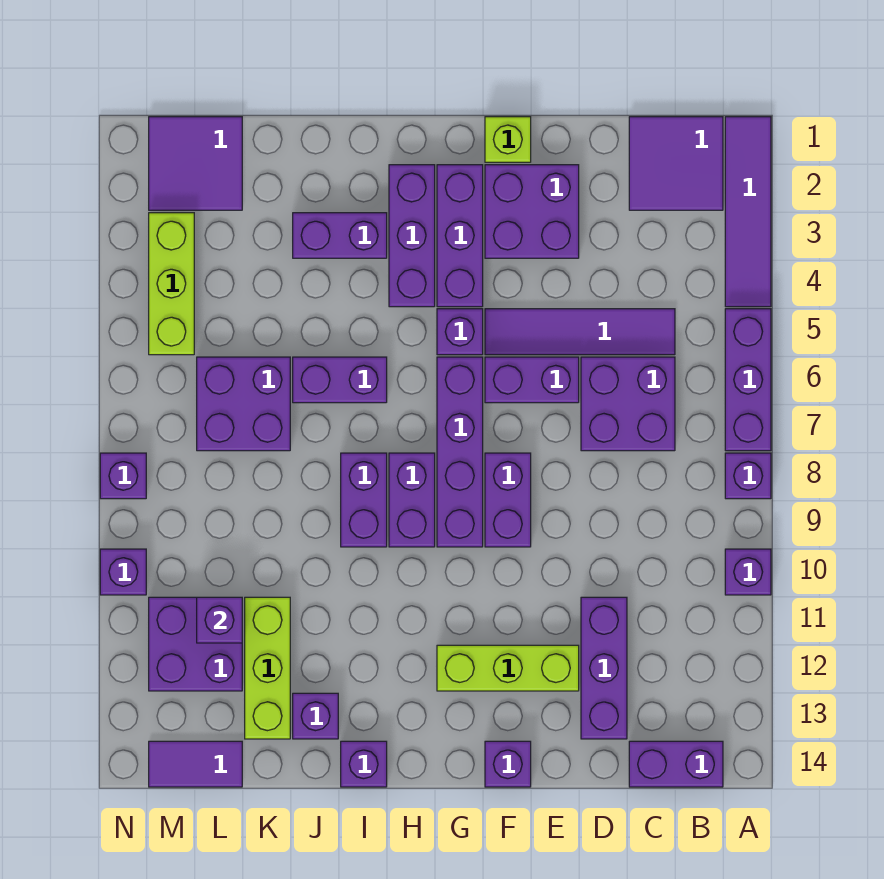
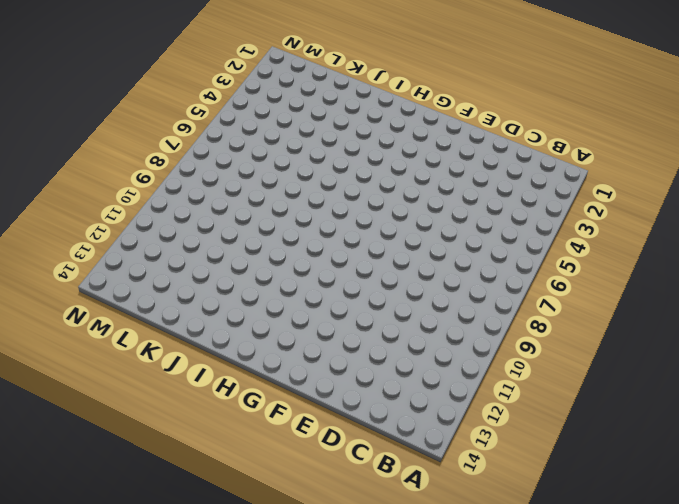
none -> purple tile A1:A4 level 1
none -> purple brick A5:A7 level 1
none -> purple brick A8 level 1
none -> purple brick A10 level 1

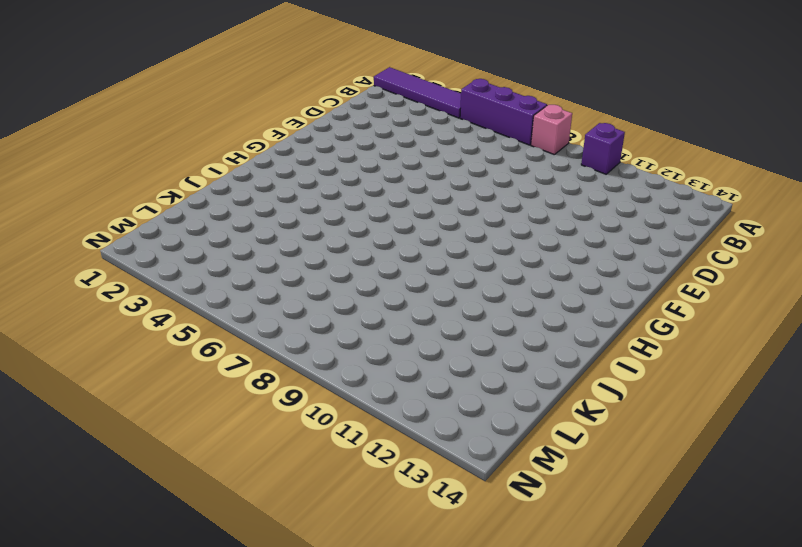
pink brick A8 level 1 -> purple brick A8 level 1
none -> purple tile B1:C2 level 1
none -> purple brick B14:C14 level 1
none -> purple tile C5:F5 level 1
none -> purple brick C6:D7 level 1

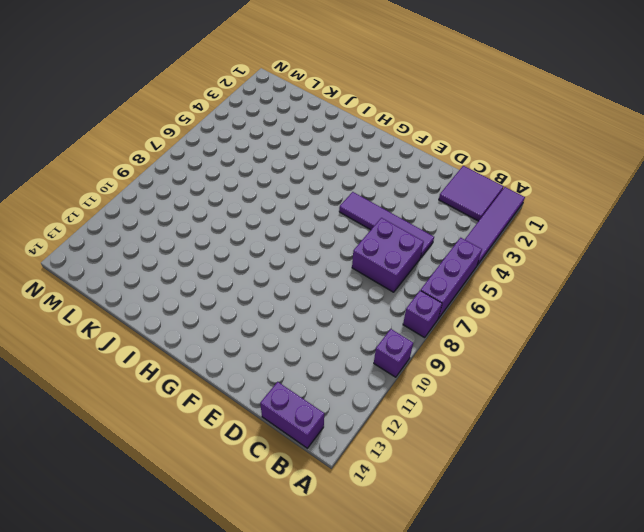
none -> purple brick D11:D13 level 1
none -> purple brick E2:F3 level 1
none -> purple brick E6:F6 level 1
none -> lime brick E12:G12 level 1

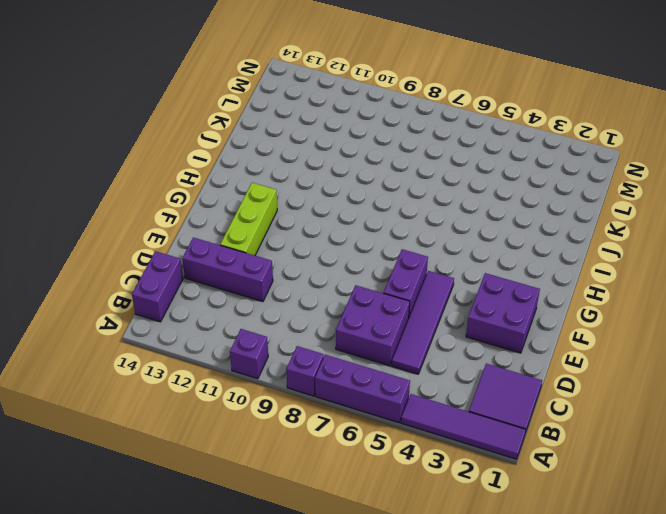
none -> lime brick F1 level 1
none -> purple brick F8:F9 level 1
none -> purple brick F14 level 1
none -> purple brick G2:G4 level 1

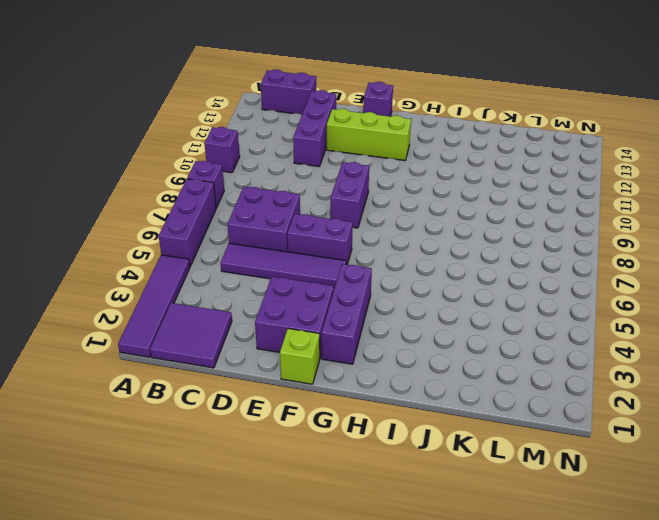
none -> purple brick G5 level 1
none -> purple brick G6:G9 level 1
none -> purple brick H2:H4 level 1
none -> purple brick H8:H9 level 1

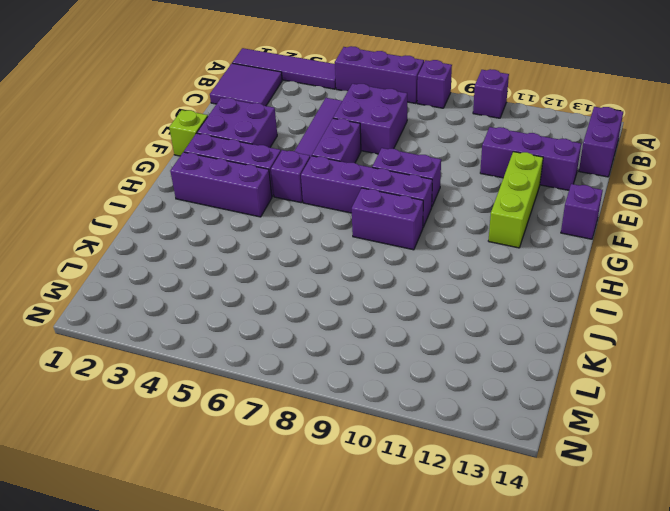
none -> purple brick I3:J3 level 1
none -> purple brick I6:J6 level 1
none -> purple brick I8:I9 level 1
none -> purple brick I14 level 1

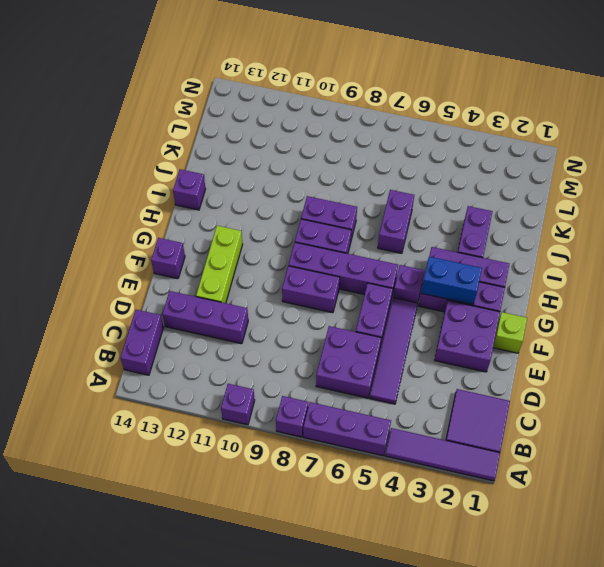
blue brick G3:G4 level 2 -> none
none -> purple brick J13 level 1
none -> purple brick K6:L7 level 1
none -> lime brick K11:K13 level 1
none -> purple tile L1:M2 level 1

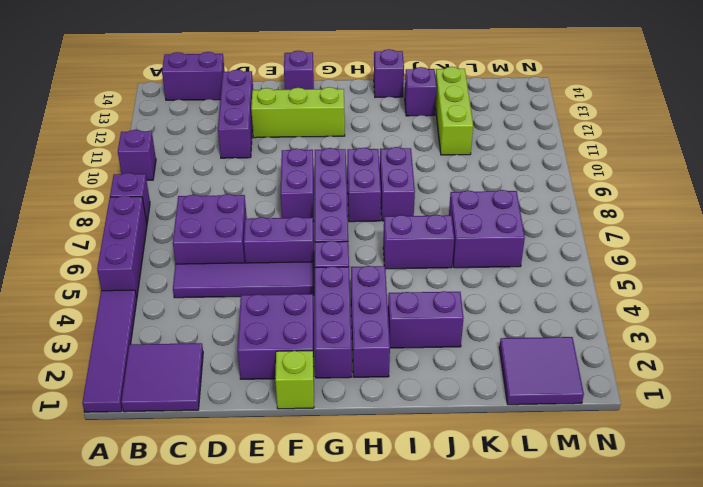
none -> purple brick L11:M12 level 1
none -> purple tile L14:M14 level 1
none -> lime brick M3:M5 level 1
none -> purple brick N8 level 1

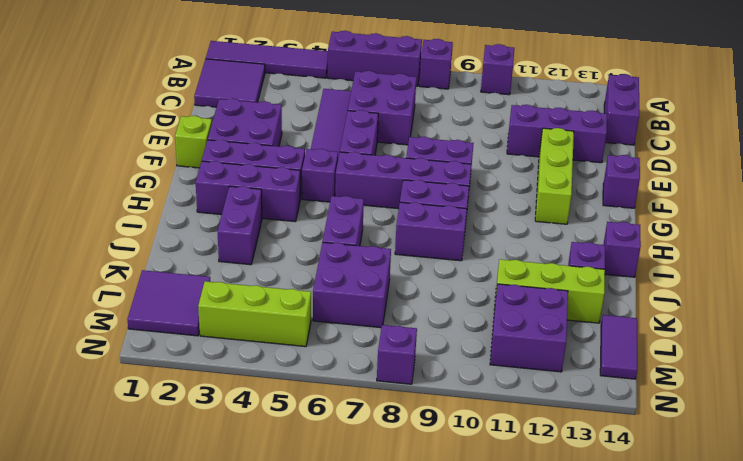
none -> purple brick N10 level 1
none -> purple brick L11 level 2

